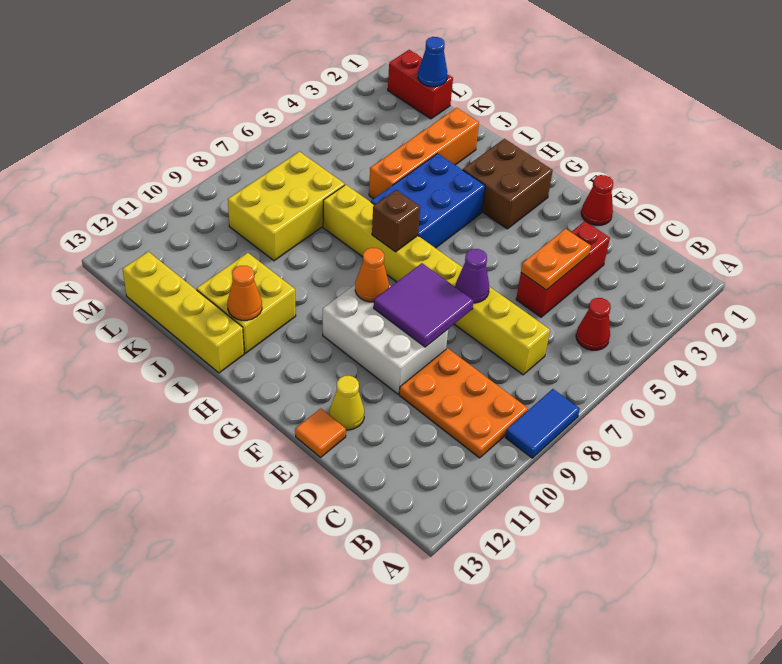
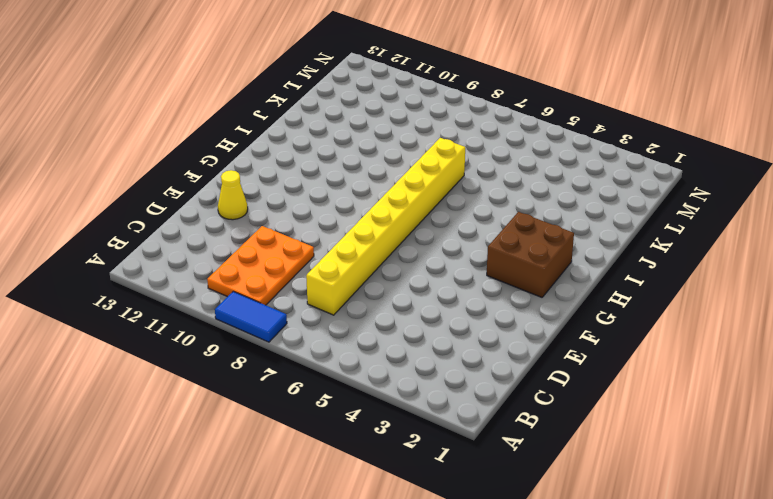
none -> red cone B5 level 1
none -> red brick D3:D5 level 1
none -> red cone E1 level 1

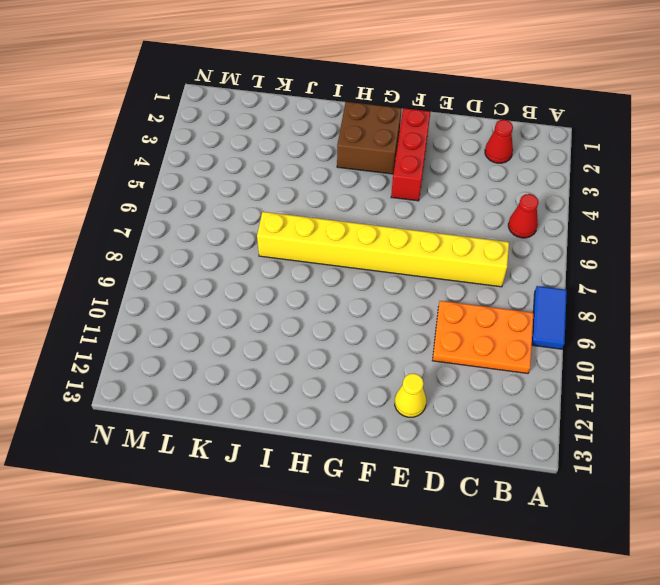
red cone C2 level 1 -> red cone E1 level 1
red brick F2:F4 level 1 -> red brick D3:D5 level 1
none -> white brick E9:G10 level 1
none -> orange tile E13 level 1
none -> blue brick H4:I6 level 1

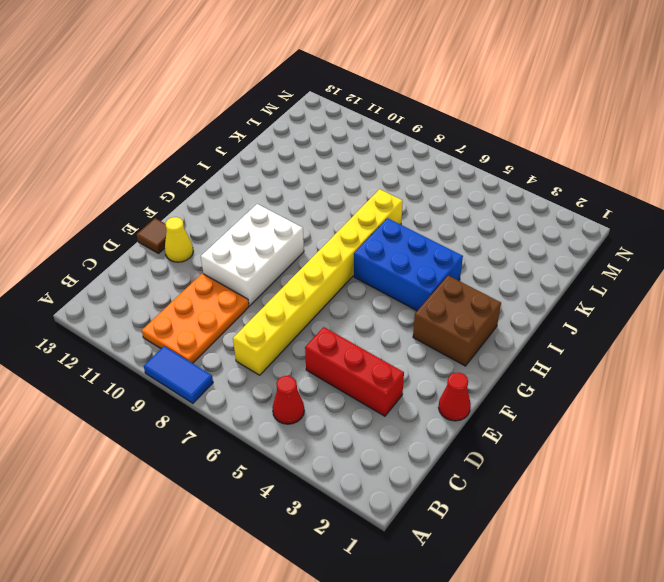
brown tile E13 level 1 -> orange tile E13 level 1
none -> yellow brick I11:J12 level 1
none -> yellow brick I13:L13 level 1
none -> orange brick J2:J5 level 1

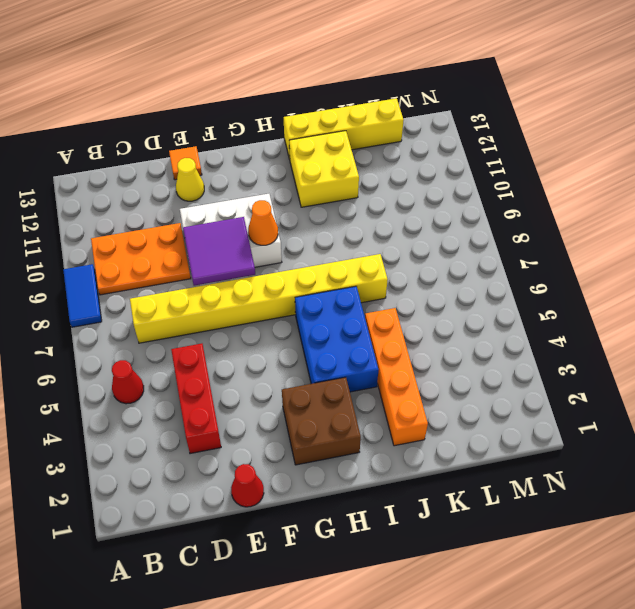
none -> yellow brick K7:L9 level 1
none -> red brick L1:M1 level 1
none -> orange plate D4:D5 level 2

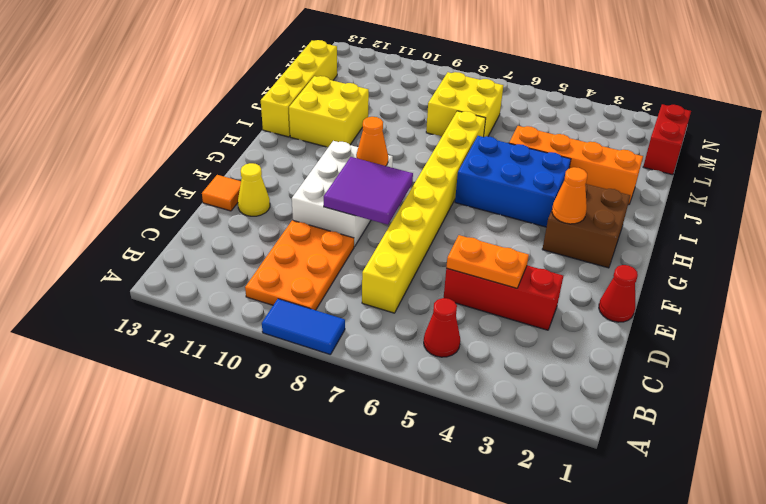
orange cone G3 level 2 -> orange cone I12 level 2
yellow brick K7:L8 level 1 -> yellow brick K7:L9 level 1
none -> purple cone E7 level 2
none -> brown brick H7 level 2
none -> blue cone L1 level 2

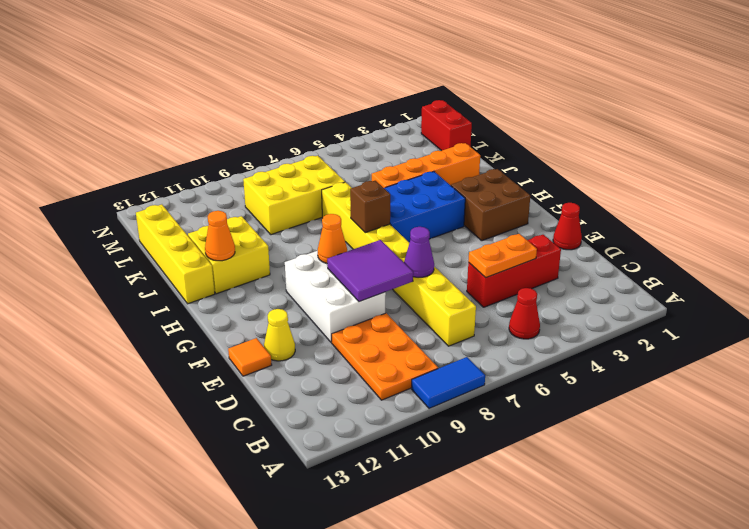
none -> blue cone L1 level 2

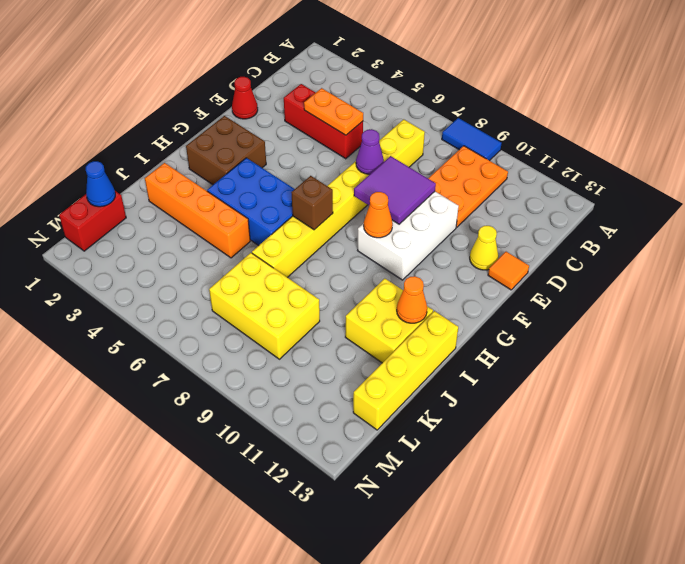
none -> red cone B5 level 1

